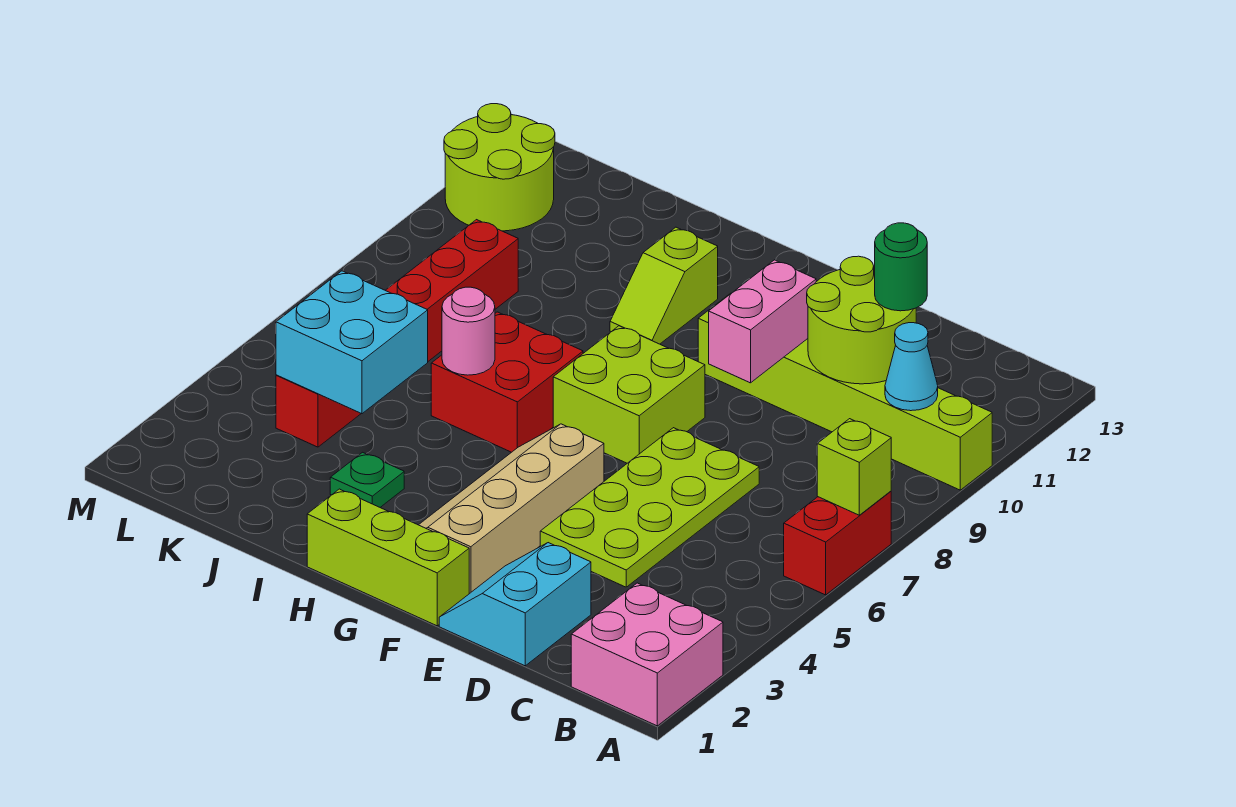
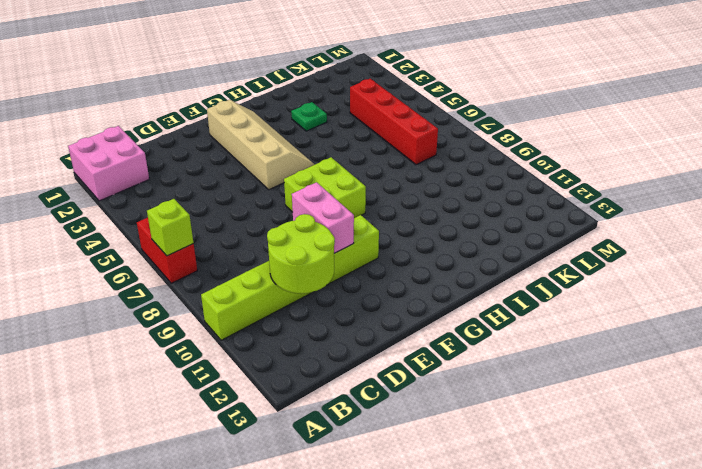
red brick K4:K7 level 1 -> red brick K4:K9 level 1
none -> cyan slope D1:E2 level 1 top D
none -> lime plate D4:E7 level 1
none -> lime brick F1:H1 level 1

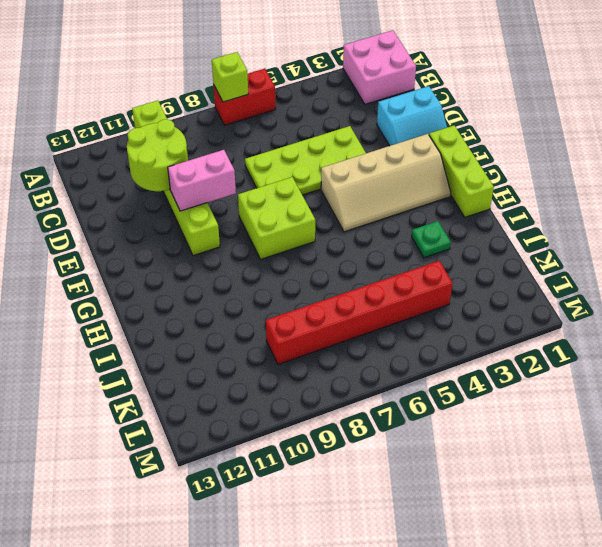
none -> red brick H6:I7 level 1
none -> lime slope H10:H11 level 1 top 11
none -> lime round brick L11:M12 level 1

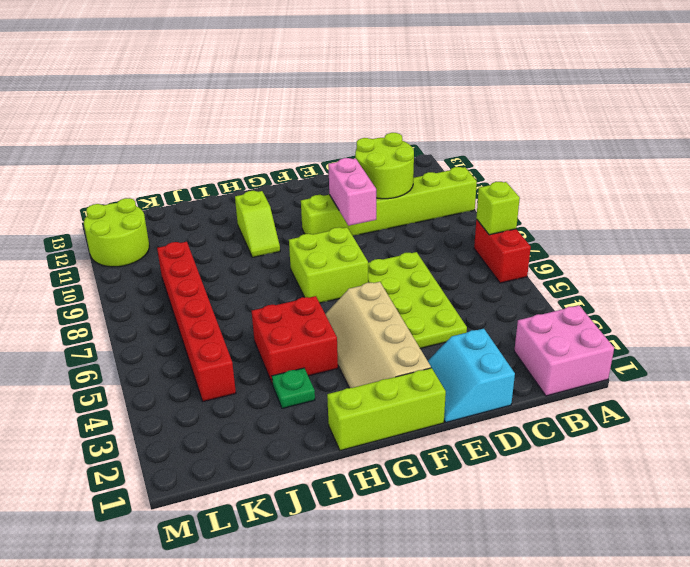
red brick H4:I5 level 1 -> red brick H6:I7 level 1
none -> cyan cone B10 level 2
none -> pink round brick I6 level 2
none -> cyan brick J4:K5 level 2

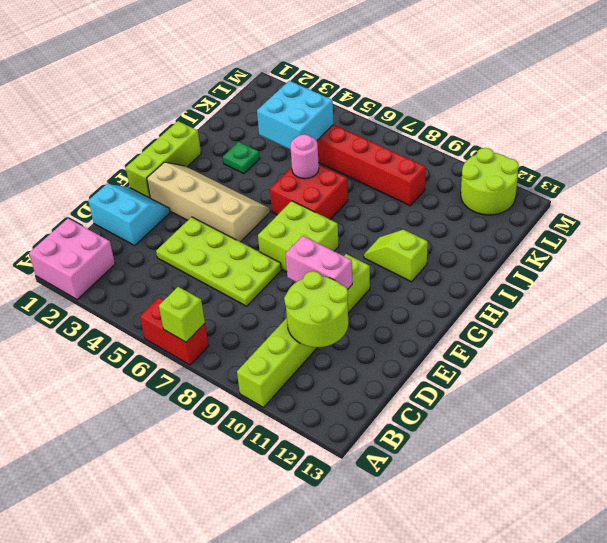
none -> cyan cone B10 level 2
none -> green round brick C11 level 3

